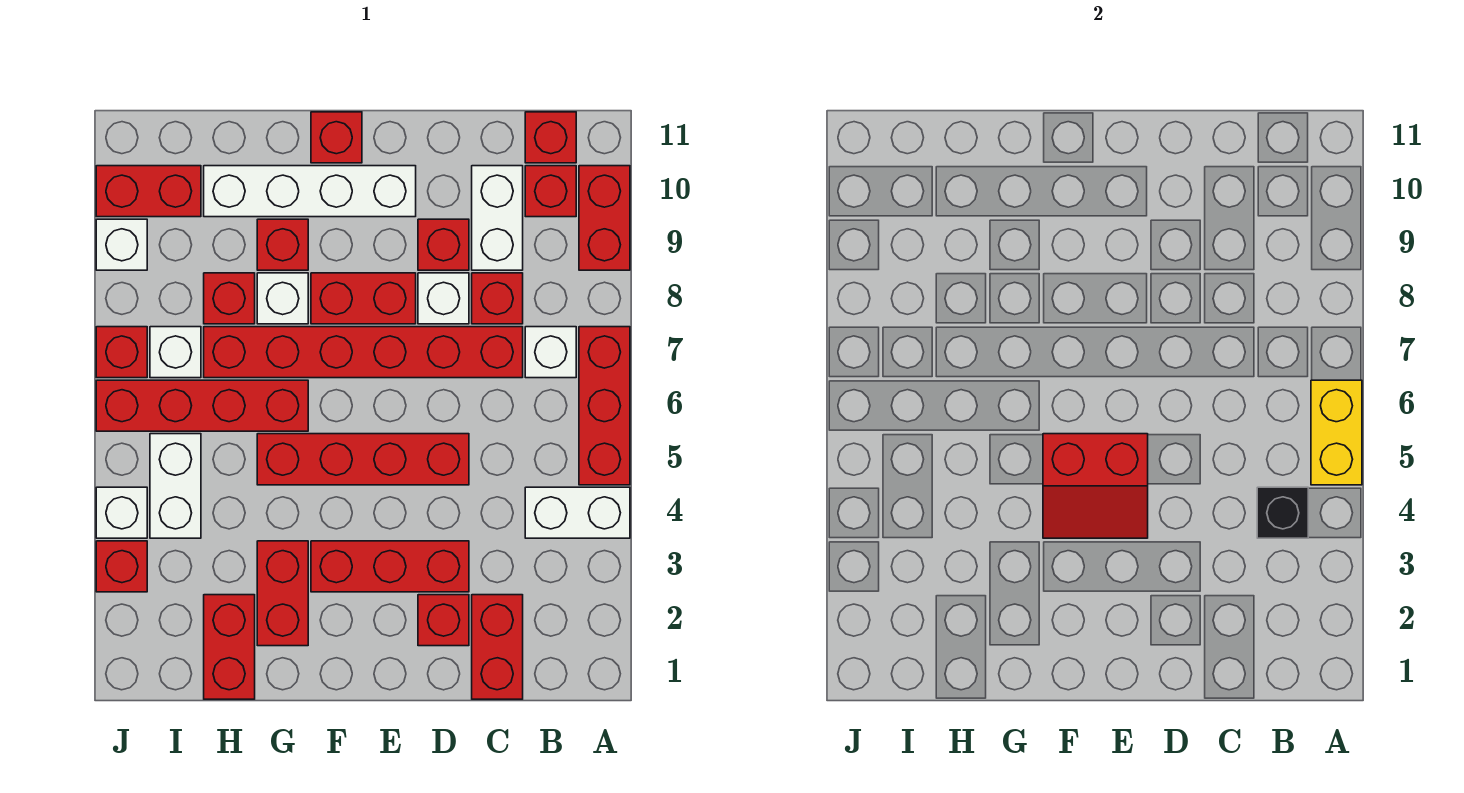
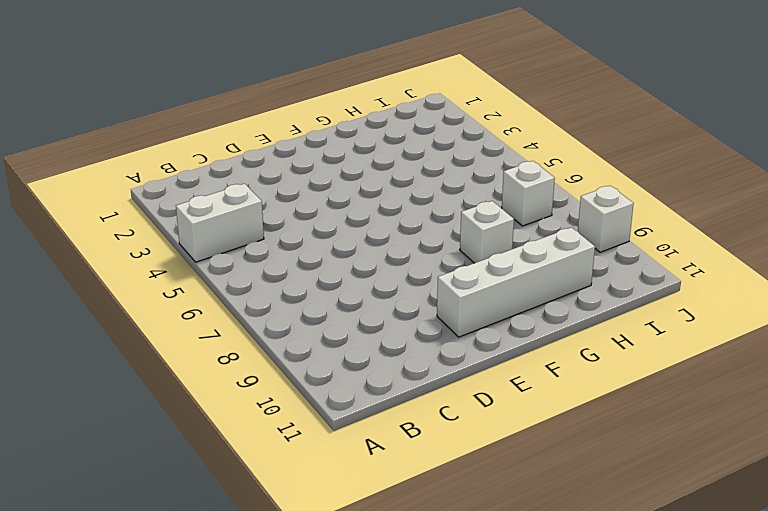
none -> red brick A5:A7 level 1
none -> red brick A9:A10 level 1
none -> white brick B7 level 1
none -> red brick B10 level 1

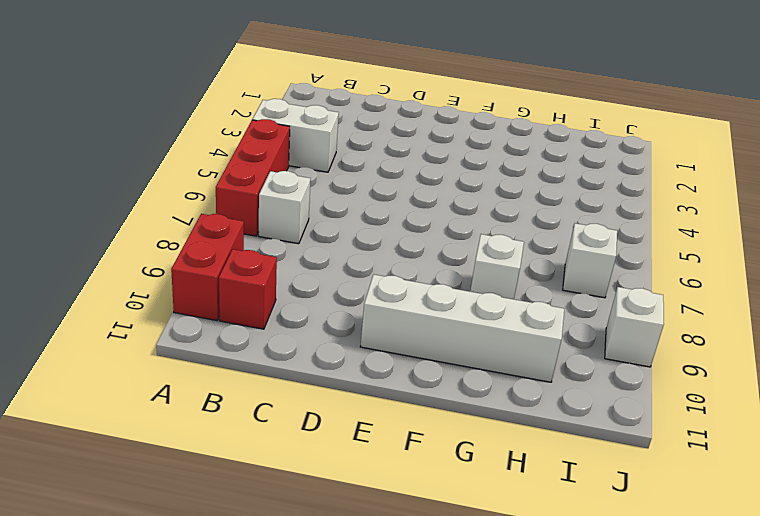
none -> red brick B11 level 1
none -> red brick C1:C2 level 1
none -> red brick C7:H7 level 1
none -> red brick C8 level 1

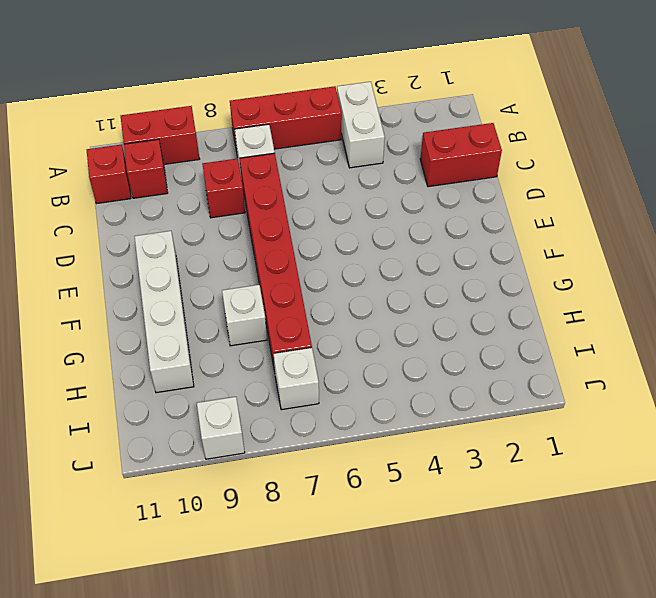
none -> white brick C9:C10 level 1
none -> red brick D2 level 1
none -> red brick D3:F3 level 1
none -> red brick D5:G5 level 1

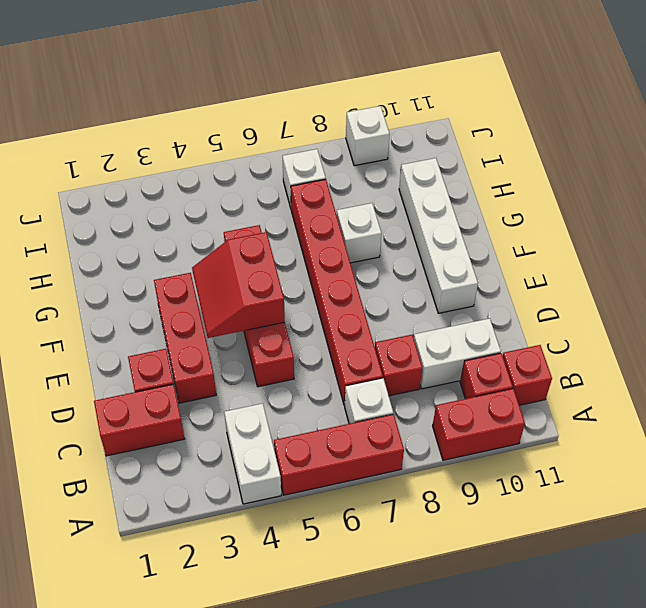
none -> white brick D8 level 1
none -> red brick D9 level 1
none -> red brick E8:F8 level 1
none -> red brick F11 level 1

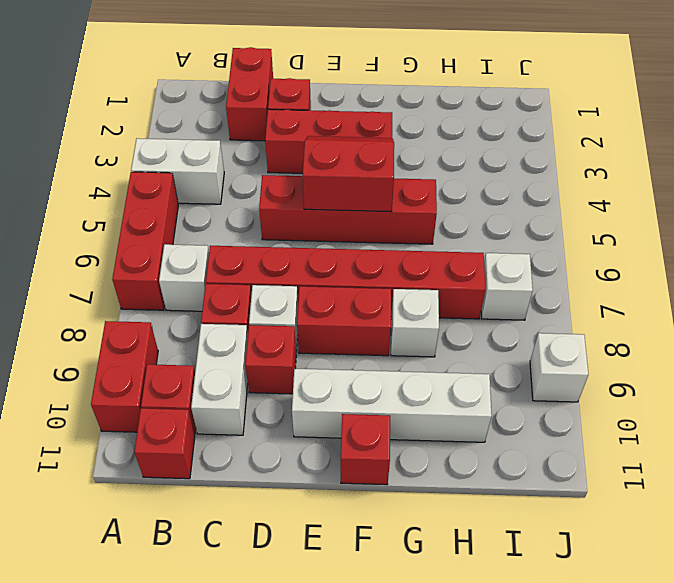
none -> red brick G2:G3 level 1
none -> red brick G6:J6 level 1
none -> red brick G9 level 1
none -> red brick H1:H2 level 1

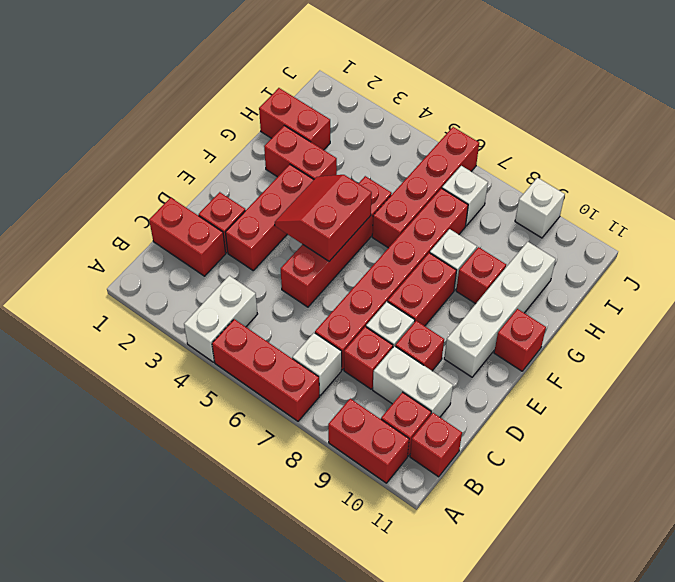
none -> red brick H8 level 1
none -> white brick I4:I5 level 1
none -> red brick I10:J10 level 1
none -> red brick J3 level 1

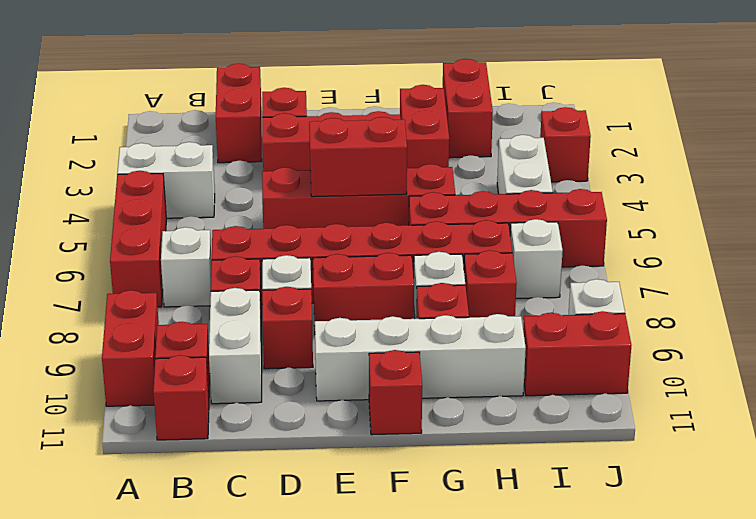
none -> white brick J4 level 1
none -> red brick J7 level 1
none -> yellow brick A5:A6 level 2
none -> black brick B4 level 2

